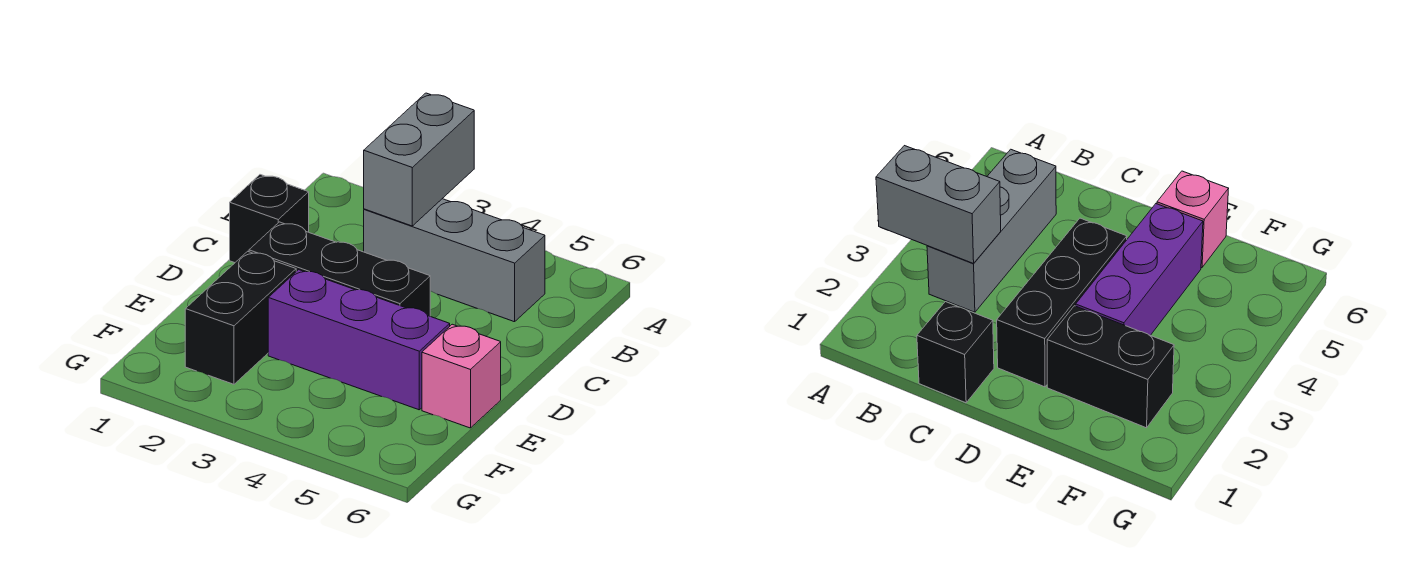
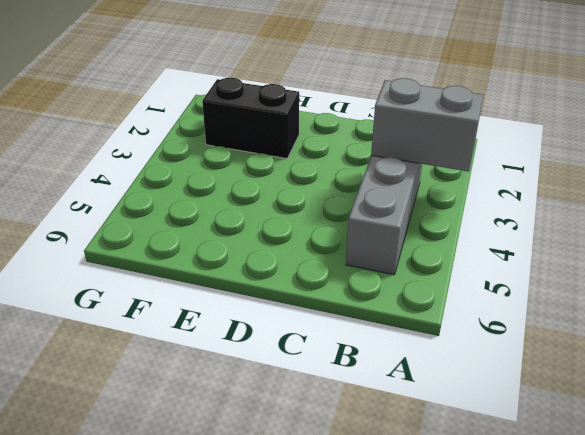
none -> black brick C1 level 1
none -> black brick D2:D4 level 1

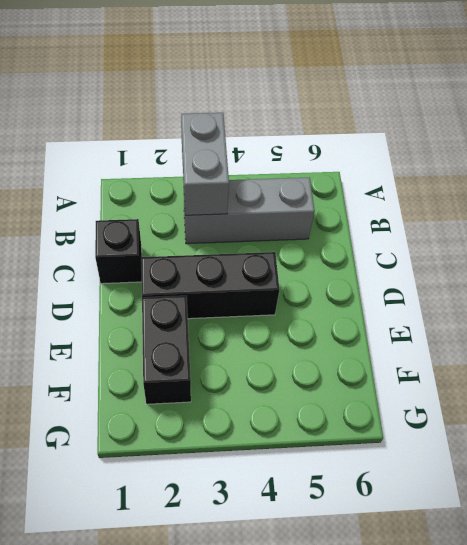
none -> purple brick E3:E5 level 1
none -> pink brick E6 level 1

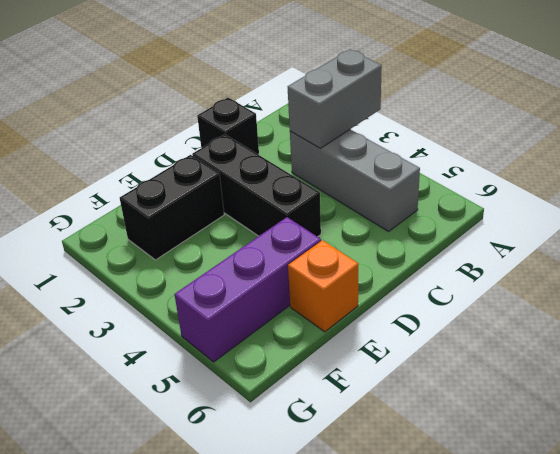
purple brick E5:G5 level 1 -> purple brick E3:E5 level 1
orange brick E6 level 1 -> pink brick E6 level 1

